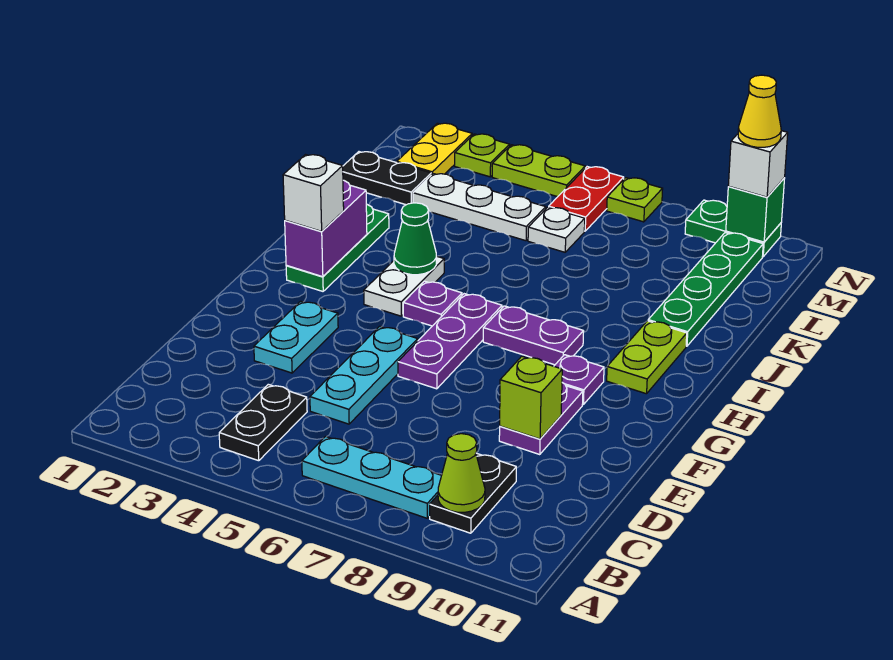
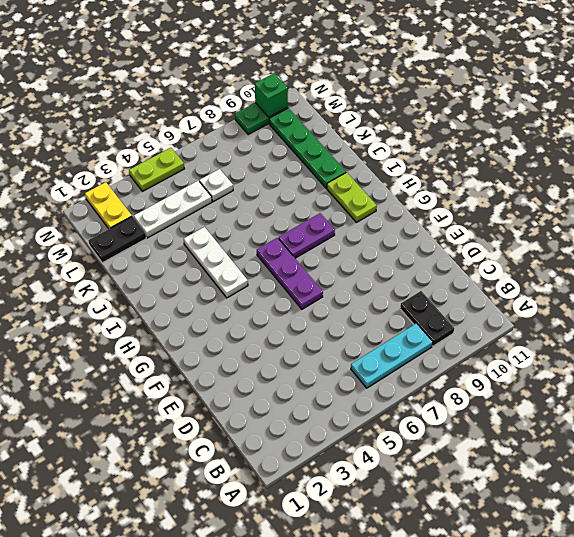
white plate H4:J4 level 1 -> white plate H4:I4 level 1
none -> black plate B4:C4 level 1
none -> cyan plate D5:F5 level 1
none -> cyan plate E3:F3 level 1
none -> purple plate E9:F9 level 1

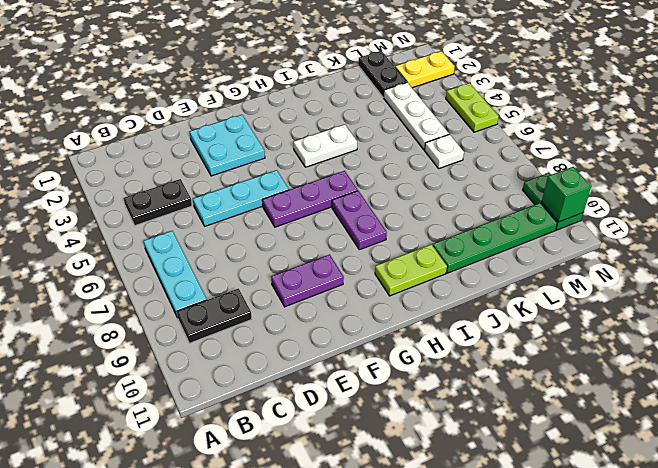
cyan plate E2:F3 level 1 -> cyan plate E3:F3 level 1
none -> purple plate G9 level 1
none -> green plate H2:J2 level 1
none -> purple plate H5 level 1
none -> red plate M6:N6 level 1

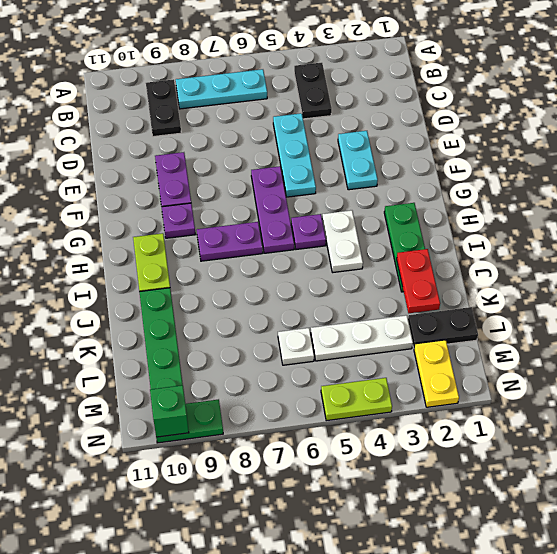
red plate J2:K2 level 2 -> red plate M6:N6 level 1
none -> lime plate N3 level 1
none -> lime plate N7 level 1
none -> lime cone B9 level 2
none -> lime brick E9 level 2

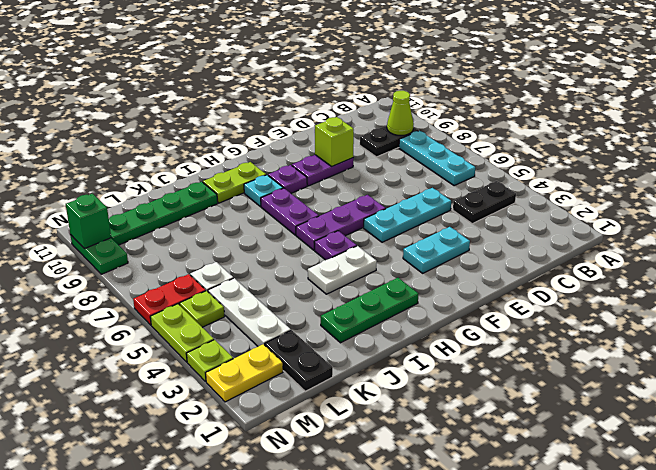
cyan plate H9 level 1 -> none
lime plate M5 level 1 -> lime plate N7 level 1
none -> purple brick H2:I2 level 2
none -> green cone I4 level 2
none -> white brick H2 level 3
none -> white brick N10 level 3

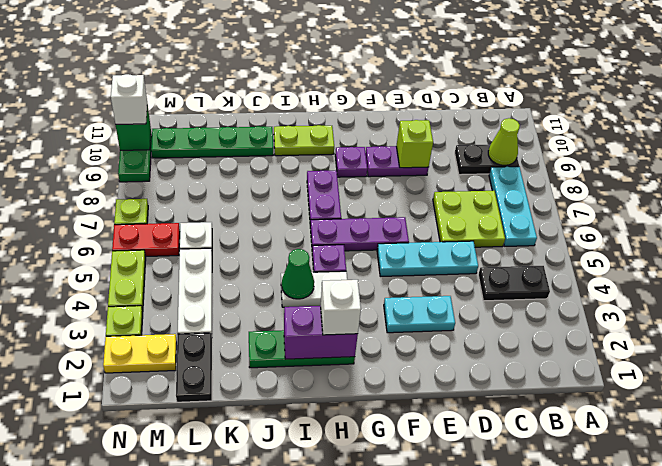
lime plate C6:D7 level 1 -> none
none -> yellow cone N10 level 4

